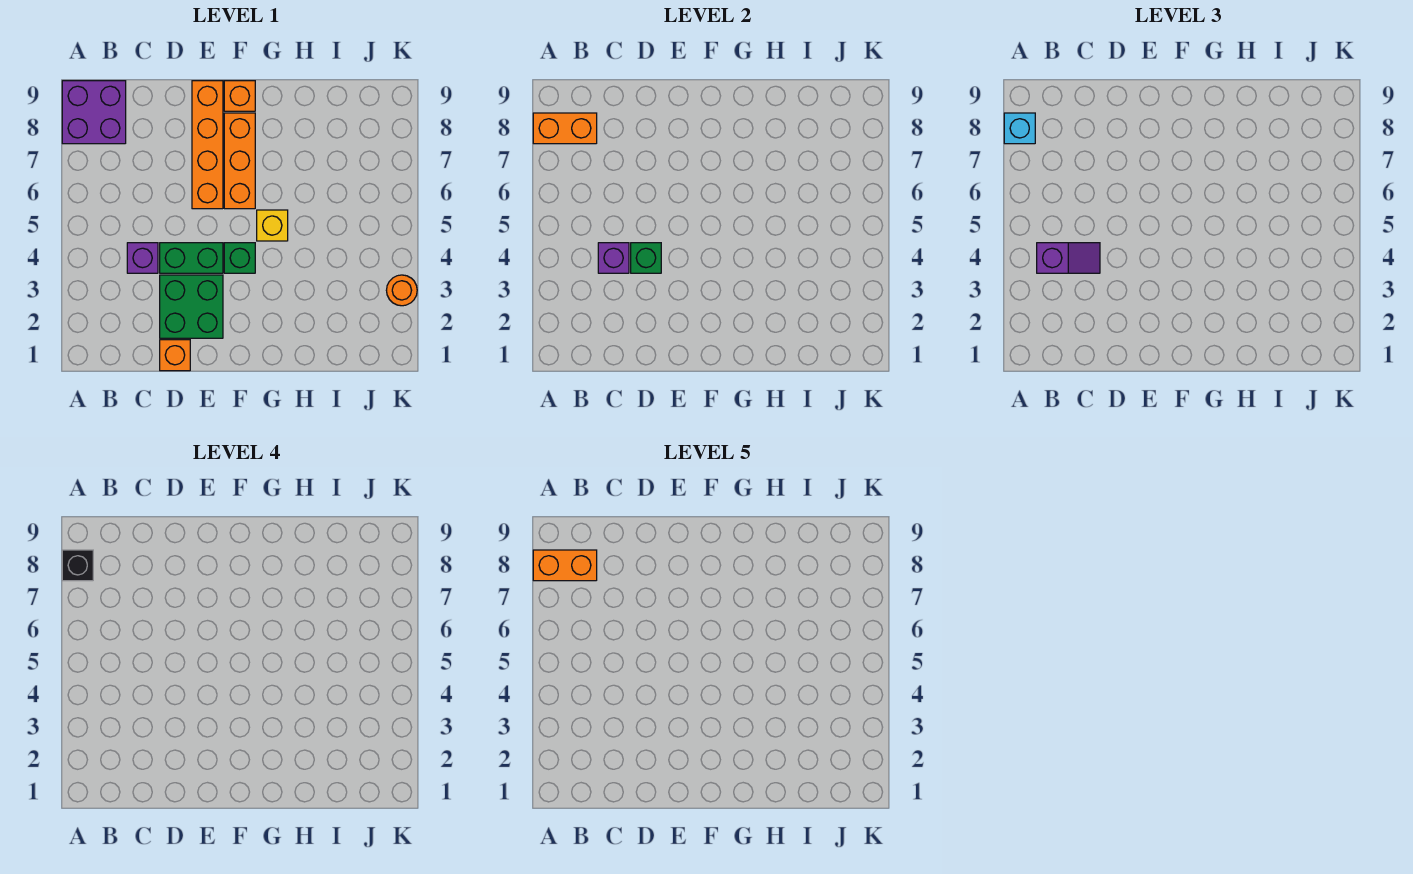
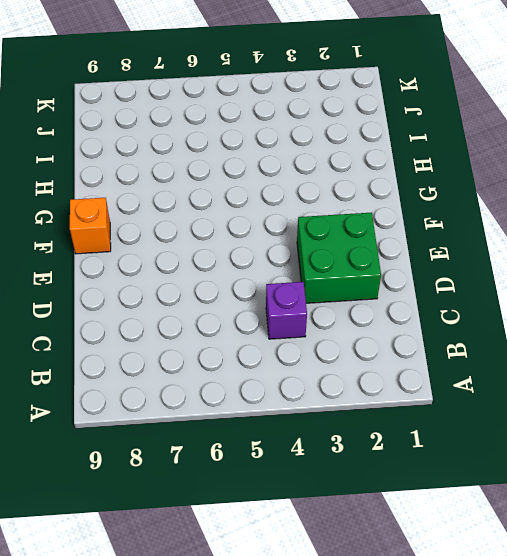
none -> purple brick A8:B9 level 1
none -> orange brick D1 level 1
none -> green brick D4:E4 level 1

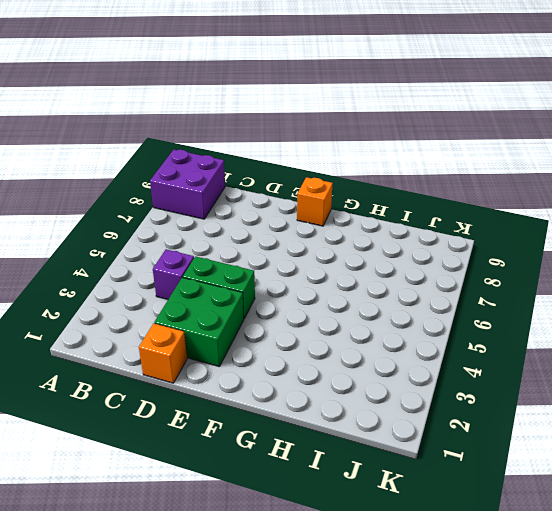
none -> orange brick E6:E9 level 1
none -> green brick F4 level 1
none -> orange brick F6:F8 level 1

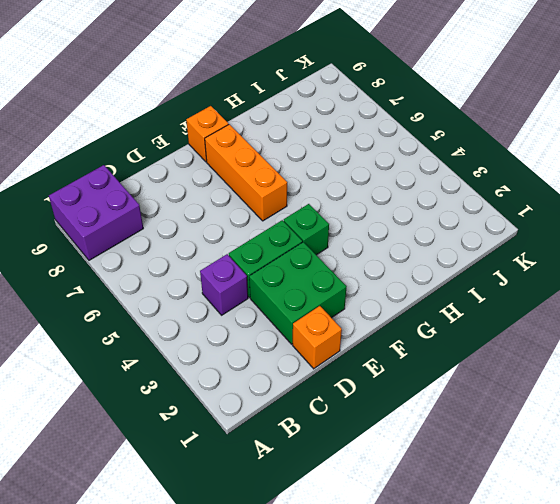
none -> orange brick E6:E9 level 1
none -> yellow brick G5 level 1
none -> orange round brick K3 level 1

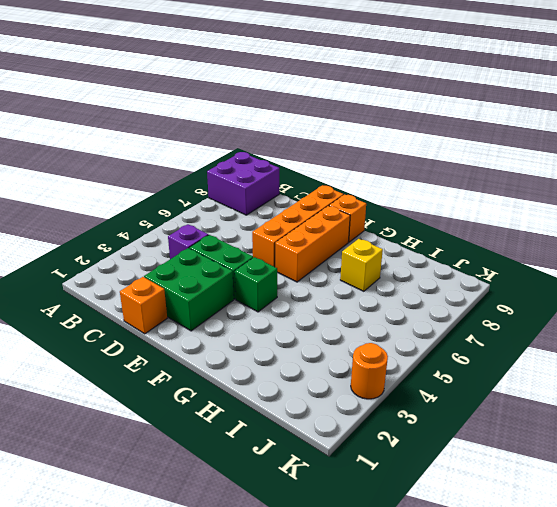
yellow brick H7 level 1 -> yellow brick G5 level 1
none -> orange brick A8:B8 level 2
none -> purple brick C4 level 2
none -> green brick D4 level 2

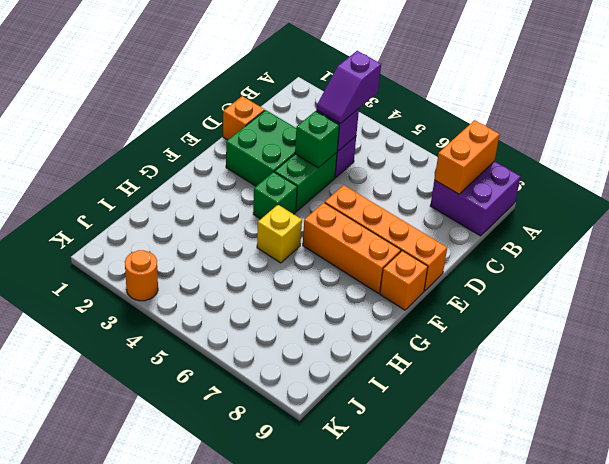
none -> cyan brick A8 level 3
none -> black brick A8 level 4
none -> orange brick A8:B8 level 5

